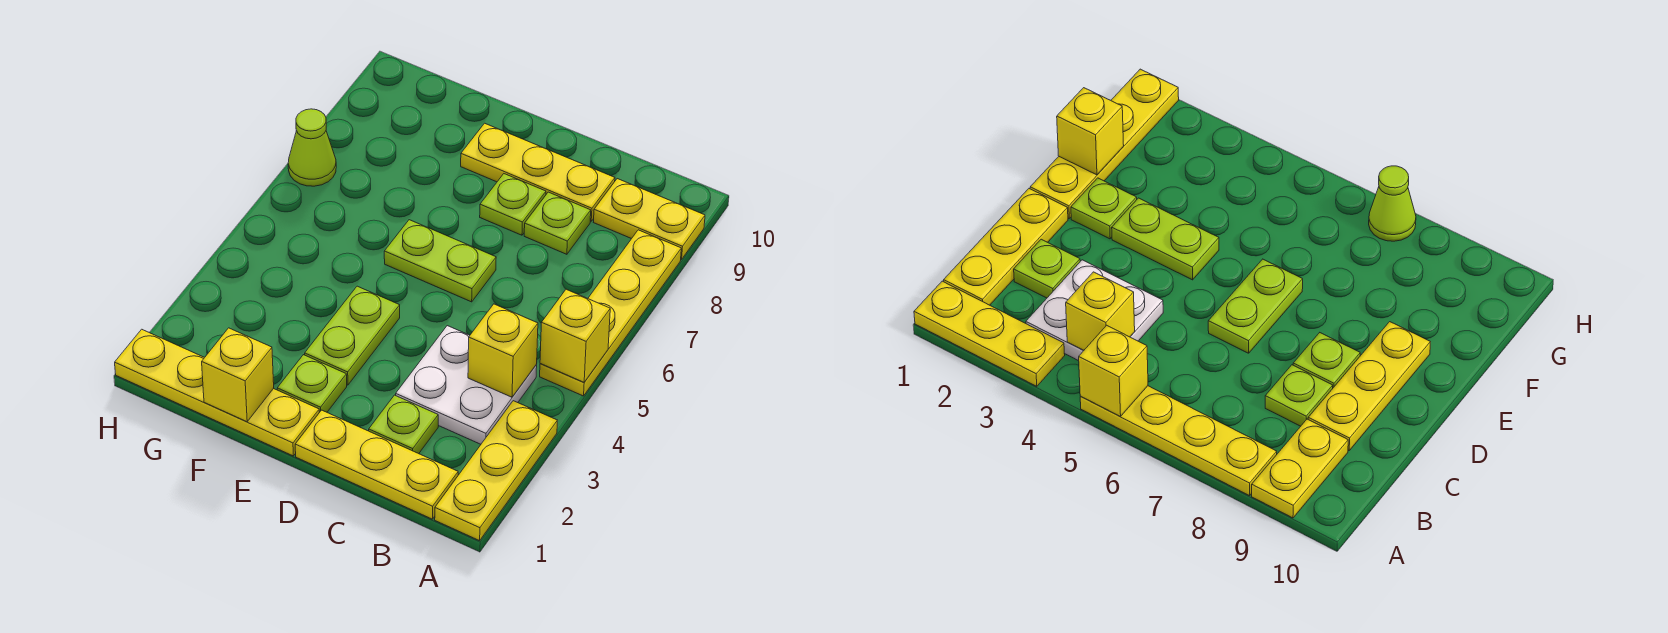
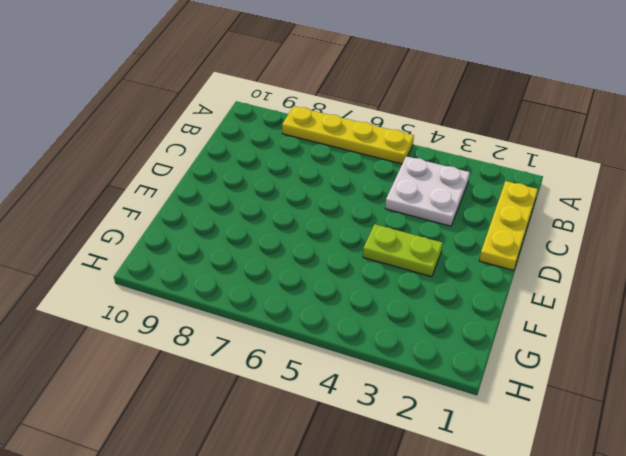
none -> yellow plate A1:A3 level 1
none -> yellow plate A9:B9 level 1
none -> lime plate C2 level 1

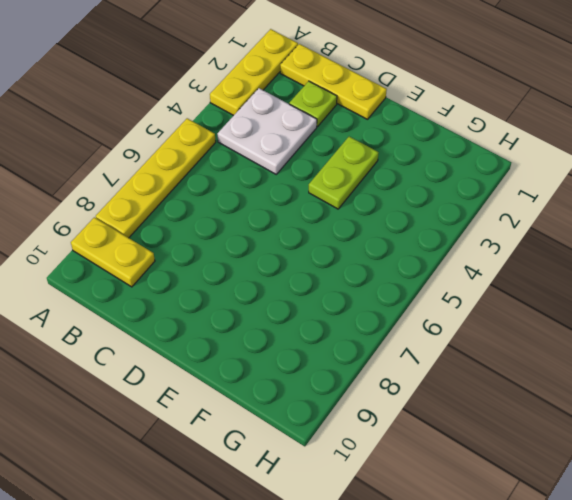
none -> lime plate C8 level 1
none -> yellow plate C9:E9 level 1
none -> lime plate D6:E6 level 1

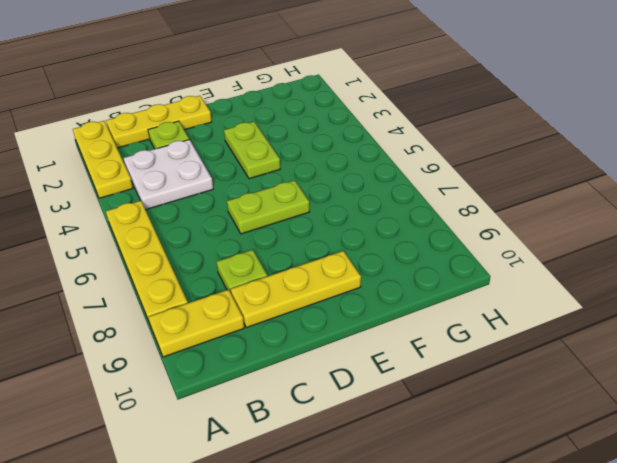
none -> lime plate D8 level 1
none -> yellow plate E1:H1 level 1
none -> lime plate E2 level 1

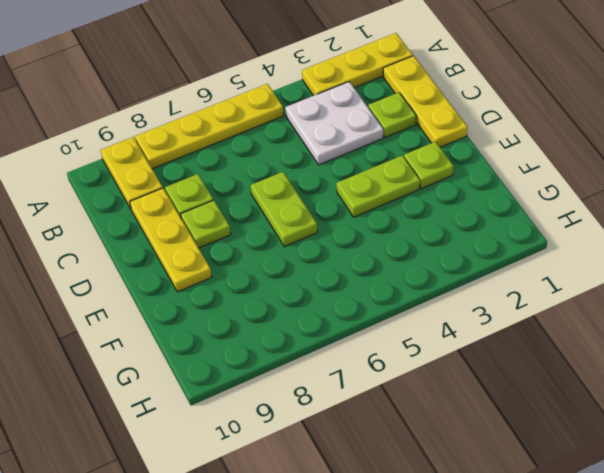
none -> yellow plate E1:H1 level 1
none -> lime cone H7 level 1
none -> yellow brick A5 level 2

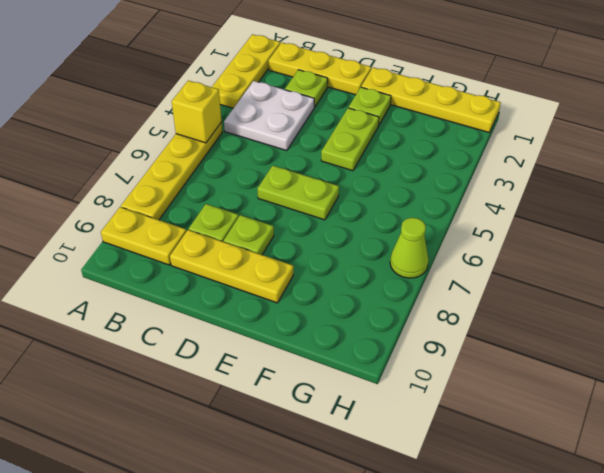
none -> yellow brick B4 level 2
none -> yellow brick F1 level 2

